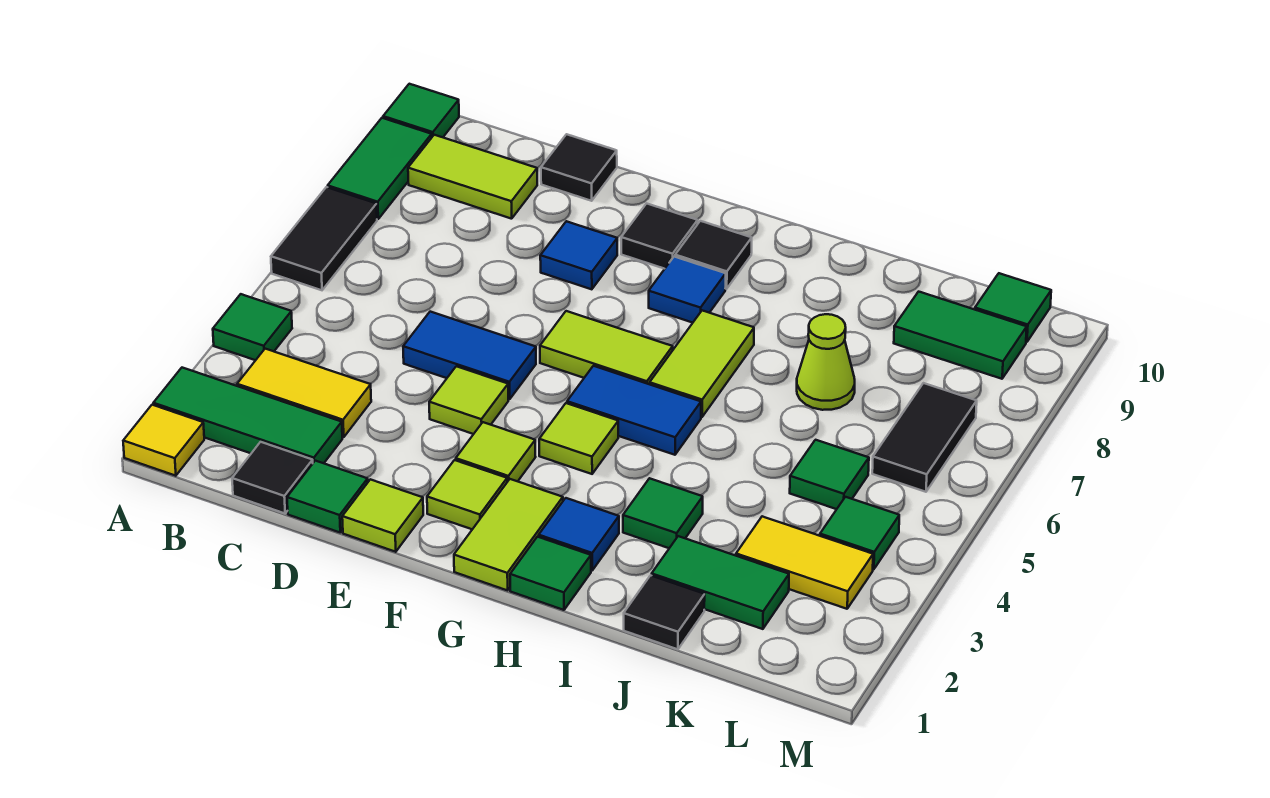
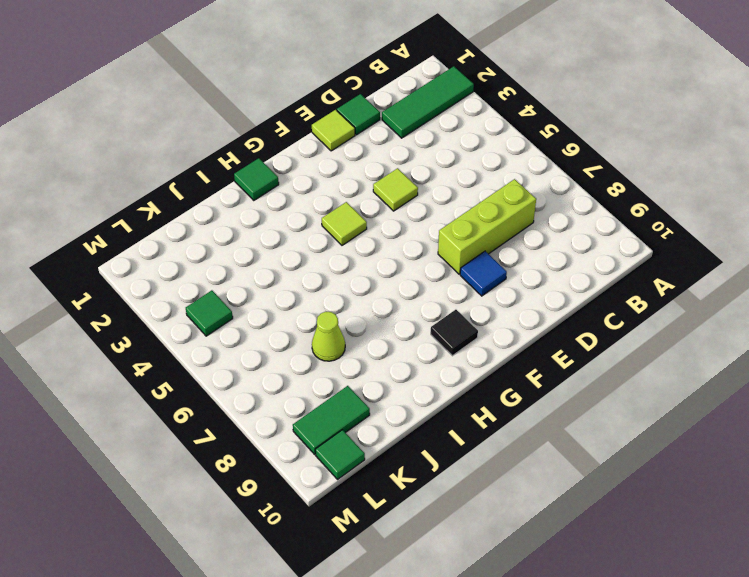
lime brick C7:E7 level 1 -> none
none -> yellow tile A1 level 1
none -> green tile A4 level 1
none -> black tile A6:A7 level 1
none -> green tile A8:A9 level 1

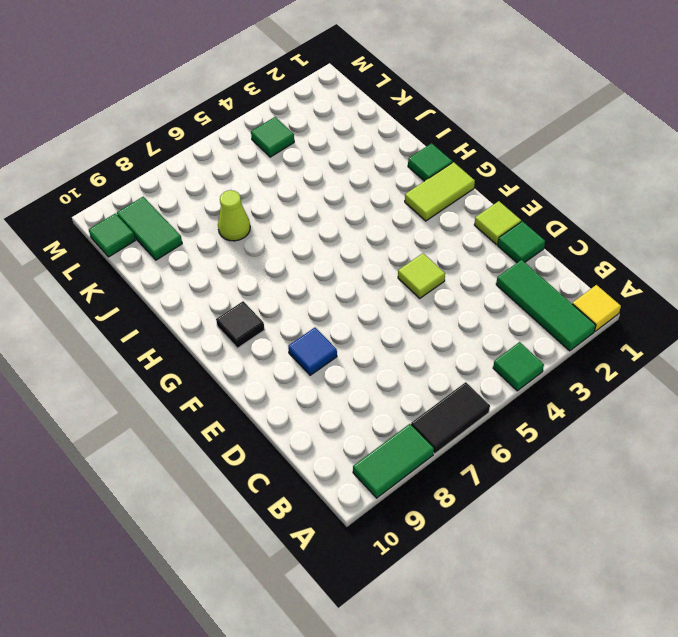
none -> green tile A10 level 1
none -> yellow tile B3:C3 level 1
none -> lime tile B9:C9 level 1
none -> black tile C1 level 1

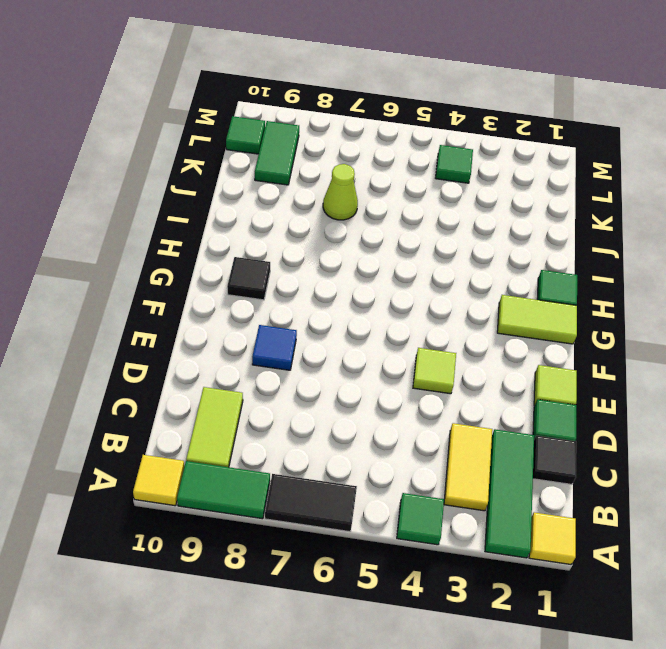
yellow tile A10 level 1 -> green tile A10 level 1
none -> blue tile D5:E5 level 1
none -> black tile D10 level 1
none -> lime tile F2 level 1
none -> lime tile F3 level 1

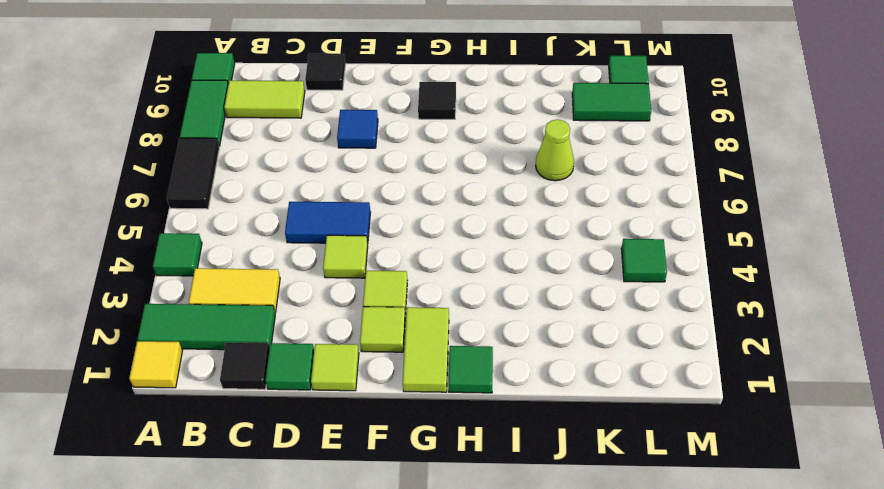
none -> lime tile F6:G6 level 1
none -> black tile F9 level 1
none -> lime tile G4 level 1
none -> blue tile G5:H5 level 1

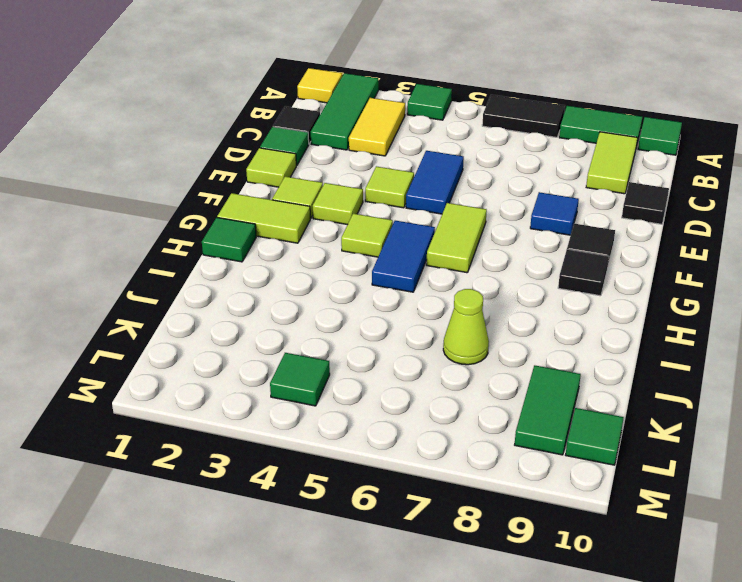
none -> blue tile G8 level 1
none -> blue tile H2 level 1
none -> lime tile H6:H7 level 1
none -> green tile I3 level 1

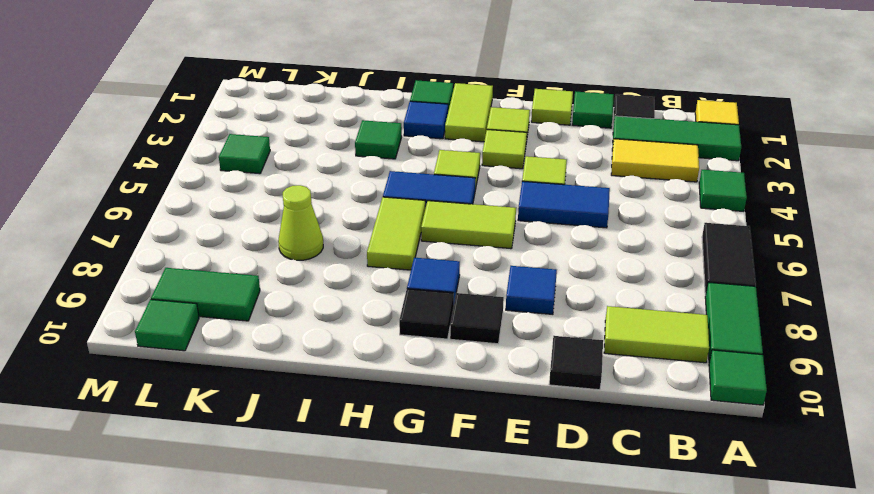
none -> black tile J1 level 1
none -> green tile J2:K2 level 1
none -> yellow tile K3:L3 level 1
none -> green tile K5 level 1

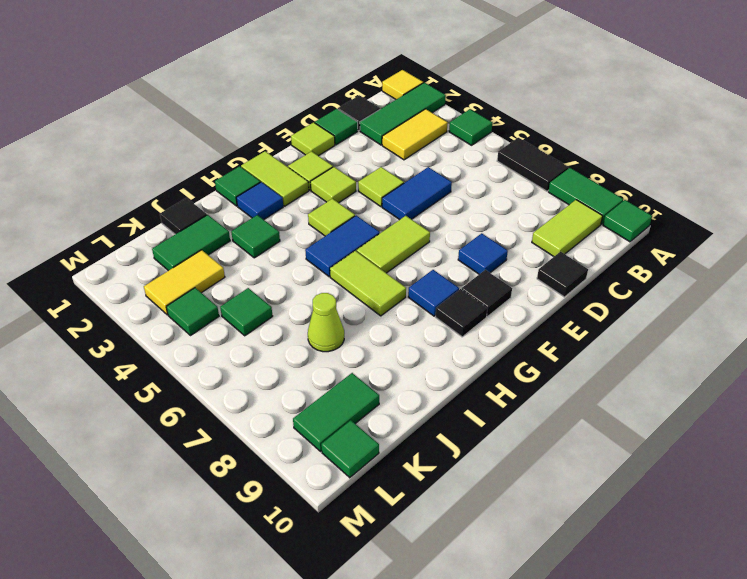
none -> black tile L6:L7 level 1

